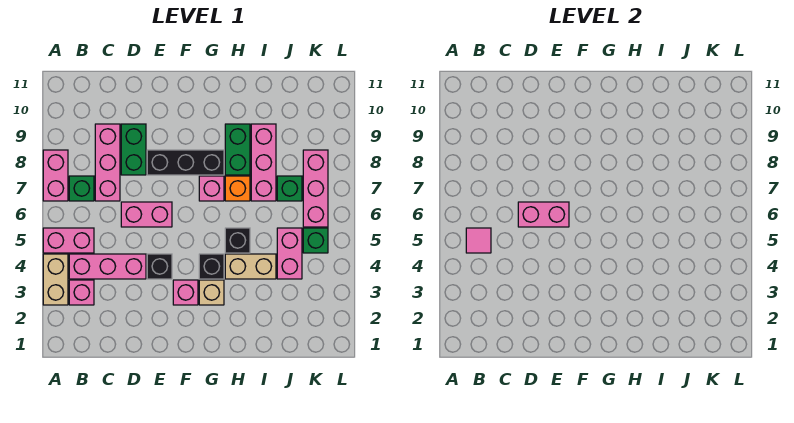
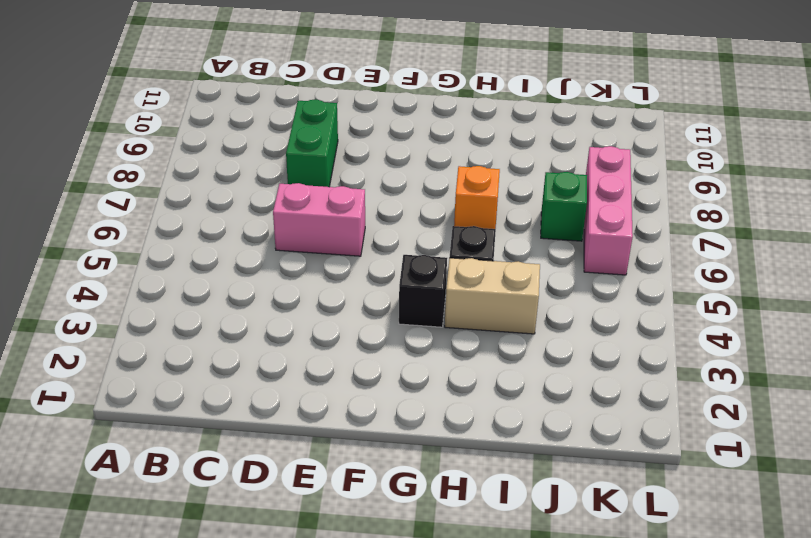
none -> tan brick A3:A4 level 1
none -> pink brick A5:B5 level 1
none -> pink brick A7:A8 level 1

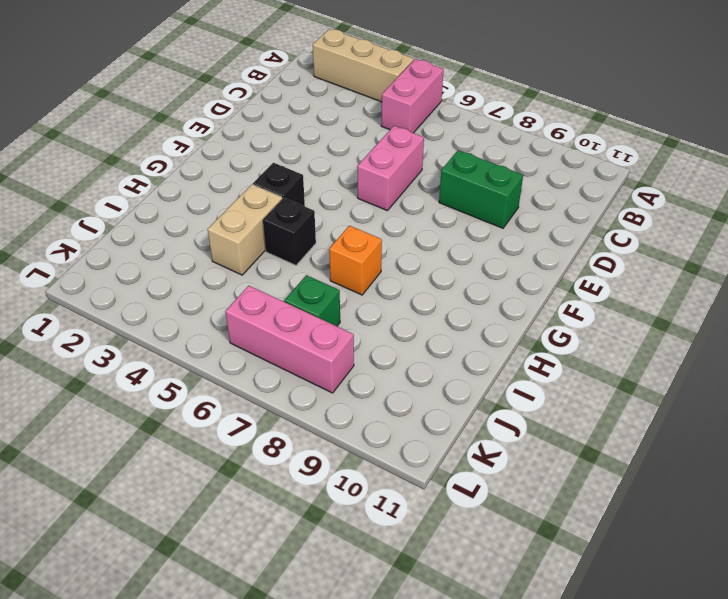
tan brick A2:A4 level 1 -> tan brick A3:A4 level 1
none -> pink brick A7:A8 level 1
none -> pink brick B3 level 1
none -> pink brick B4:D4 level 1

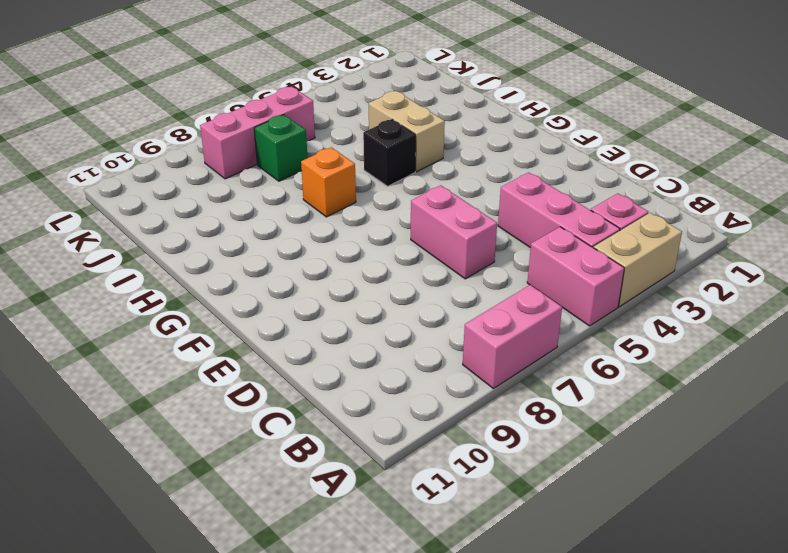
none -> green brick B7 level 1
none -> pink brick C7:C9 level 1
none -> green brick D8:D9 level 1

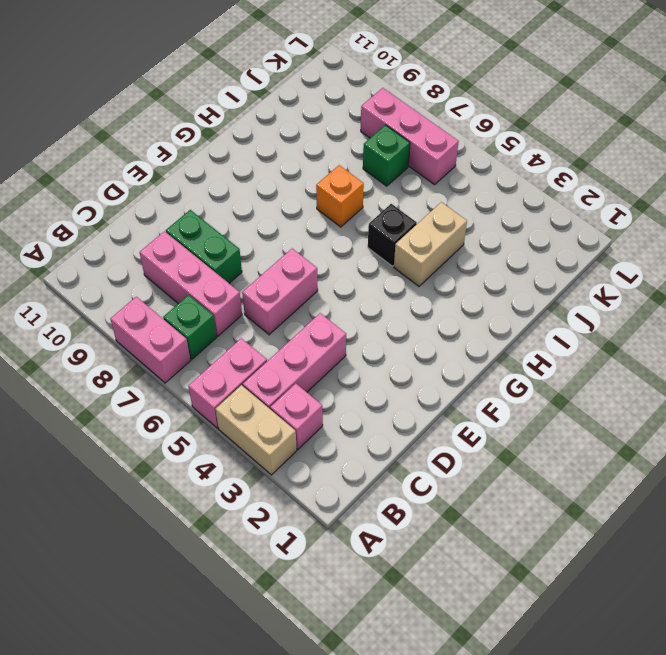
none -> black brick E4 level 1
none -> black brick E8:G8 level 1
none -> pink brick F3 level 1

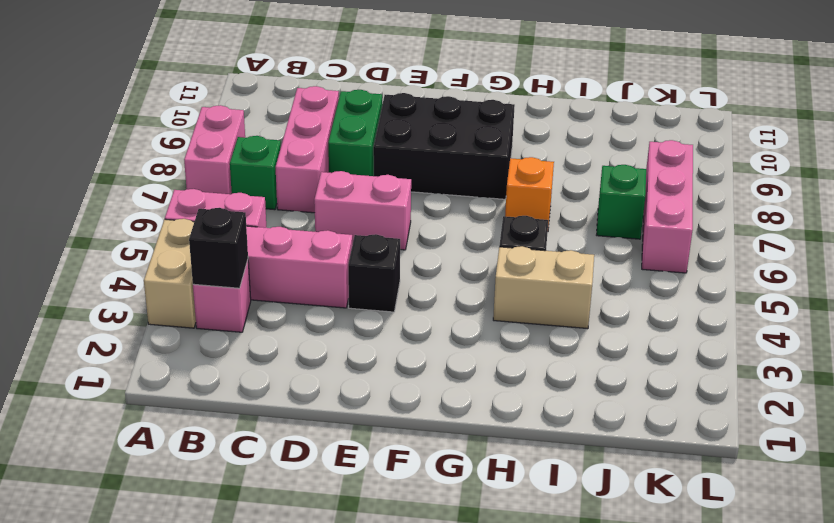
black brick B3 level 2 -> black brick G4 level 1
black brick E8:G9 level 1 -> black brick E8:G8 level 1
none -> pink brick F3 level 1
none -> tan brick G3 level 1
none -> pink brick G7 level 1

